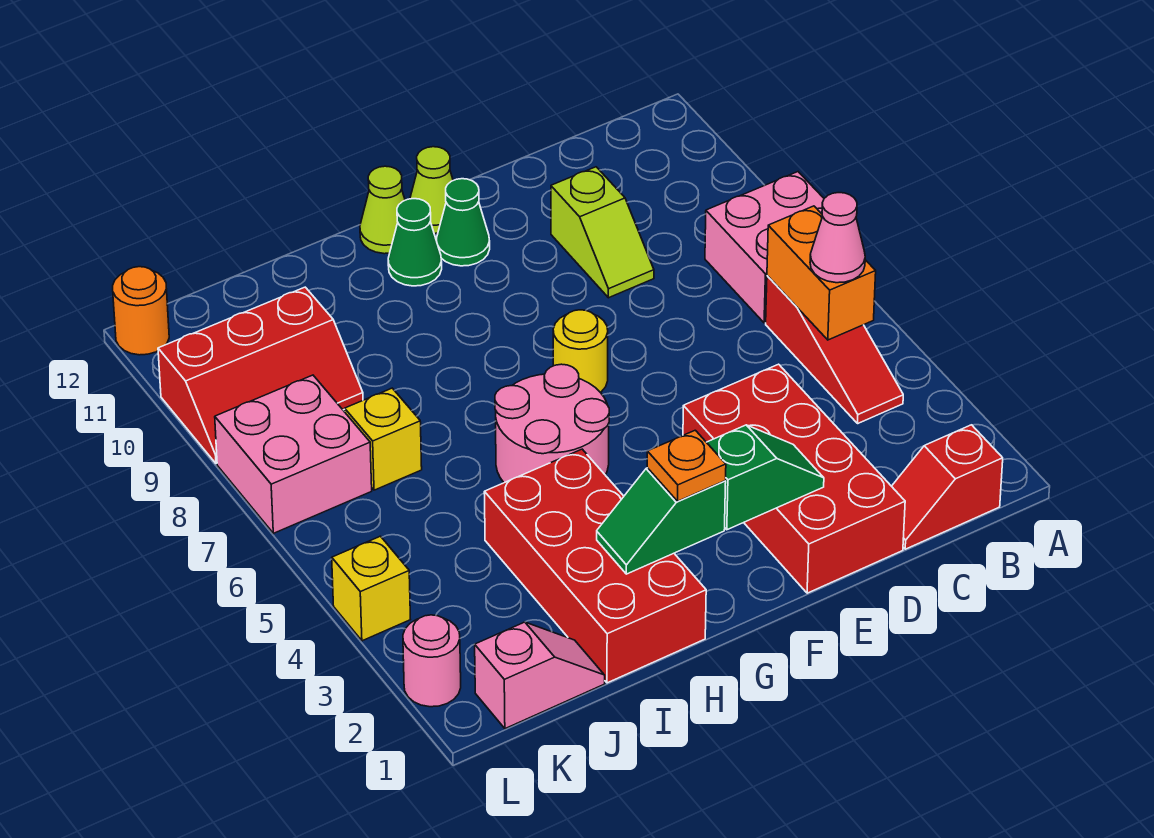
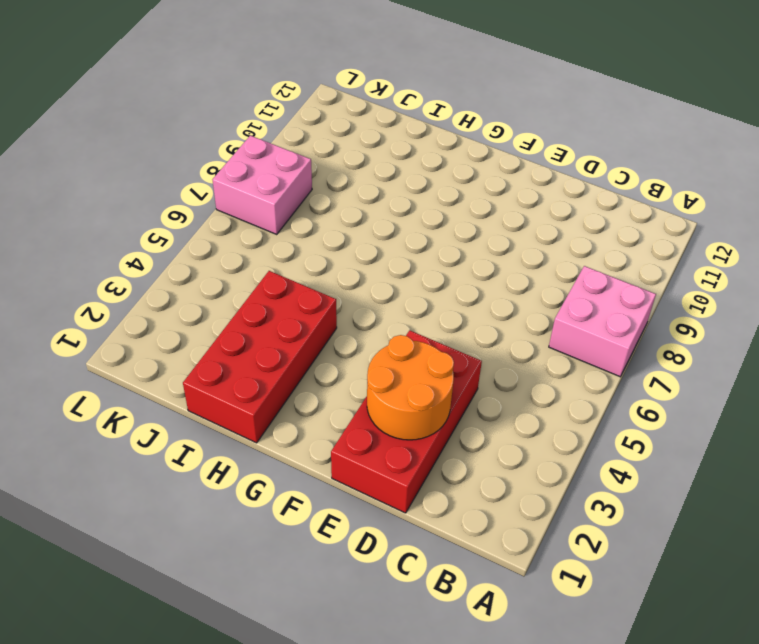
orange round brick D2:E3 level 2 -> green slope E2:F2 level 2 top F
none -> red slope B1:C1 level 1 top B
none -> red slope B4:B6 level 1 top 6
none -> lime slope D9:D10 level 1 top 10

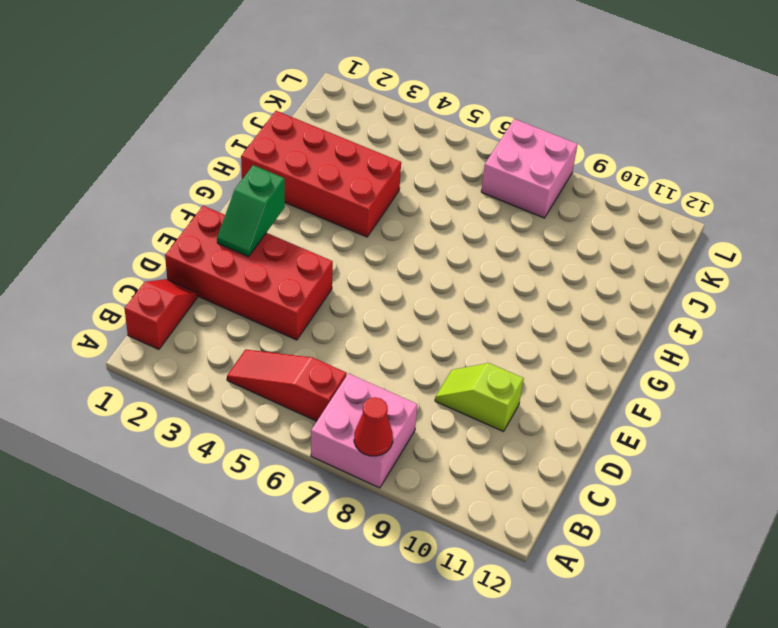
red cone A8 level 2 -> none
none -> yellow round brick F7 level 1
none -> green cone F11 level 1
none -> lime cone F12 level 1

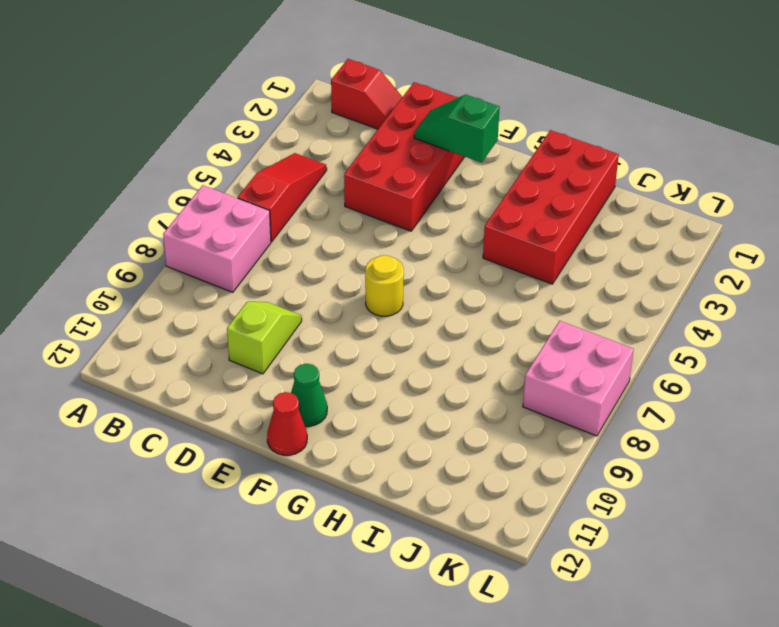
red cone F12 level 1 -> lime cone F12 level 1
none -> pink round brick G5:H6 level 1
none -> green cone G11 level 1
none -> lime cone G12 level 1

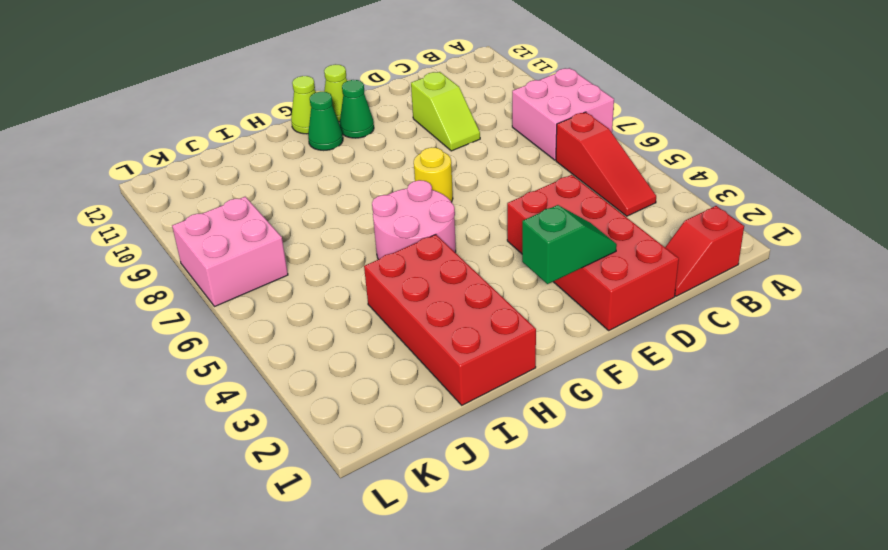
none -> pink slope J1:K1 level 1 top K
none -> yellow brick J7 level 1
none -> red slope J9:L10 level 1 top 10

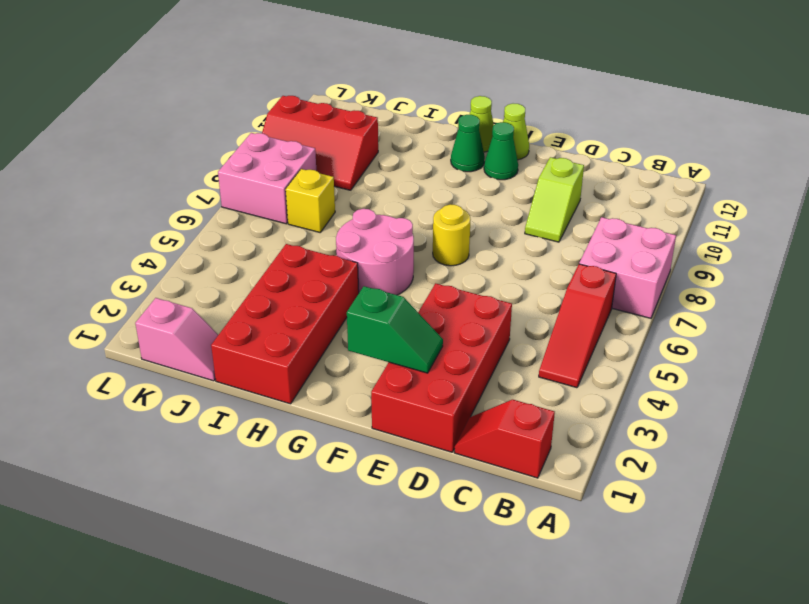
none -> pink round brick L2 level 1
none -> yellow brick L4 level 1
none -> orange round brick L12 level 1

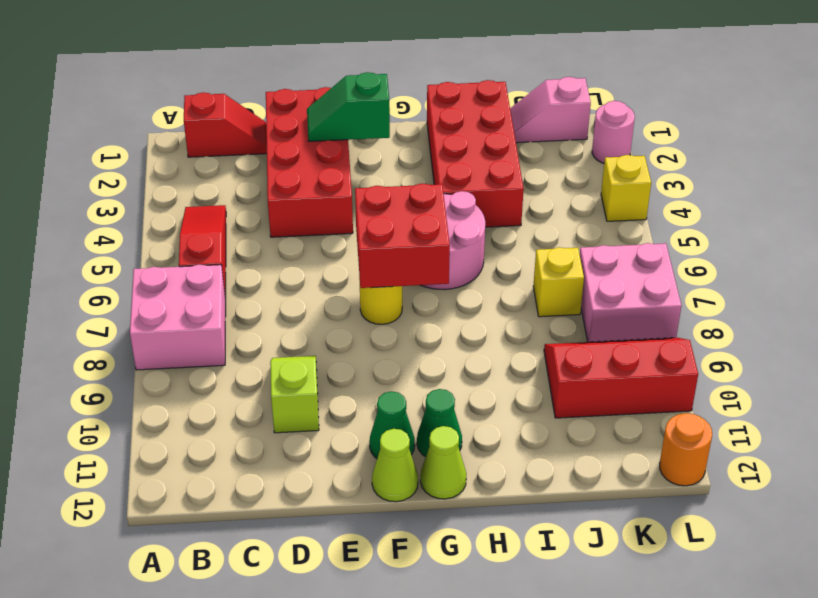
red brick F6:G7 level 2 -> none
none -> orange brick B5:B6 level 2
none -> green slope G2:H2 level 2 top G
none -> pink cone B5 level 3

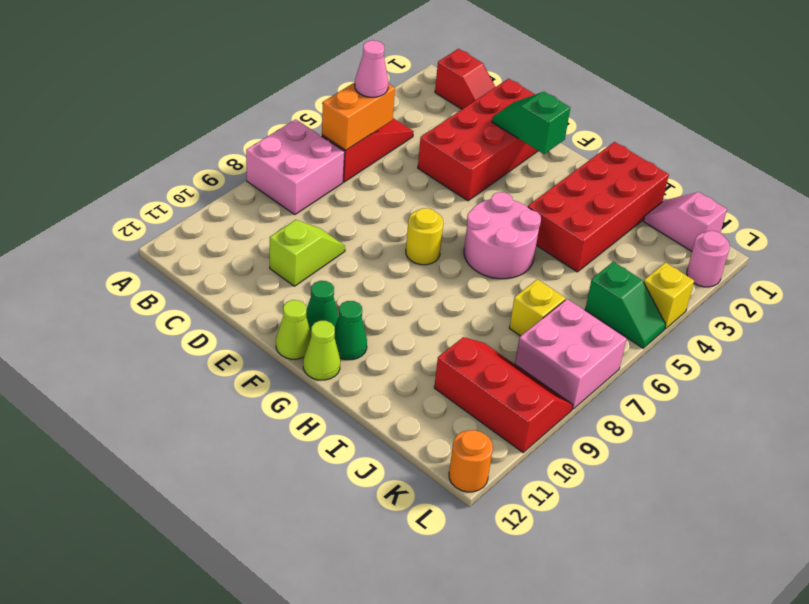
green slope K5:L5 level 1 top K -> green slope G2:H2 level 2 top G
none -> orange plate G2 level 3

